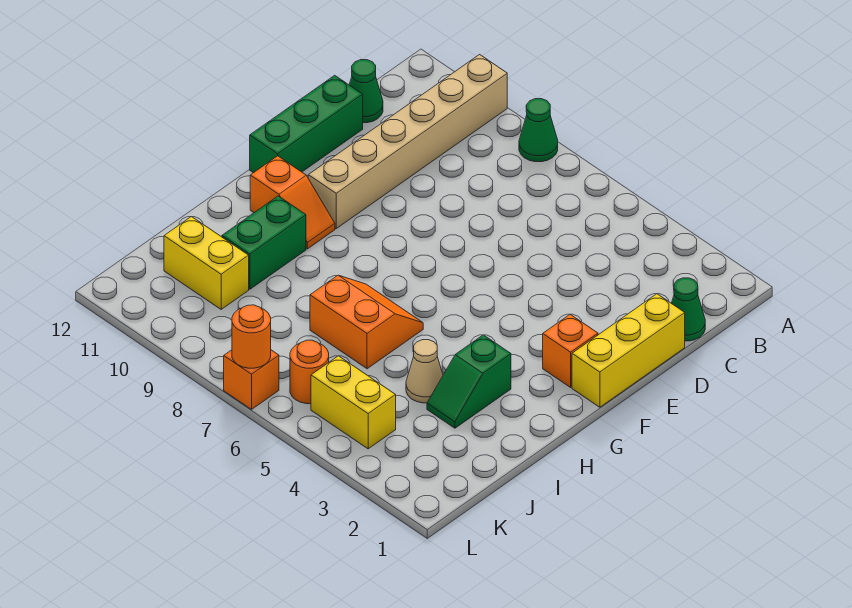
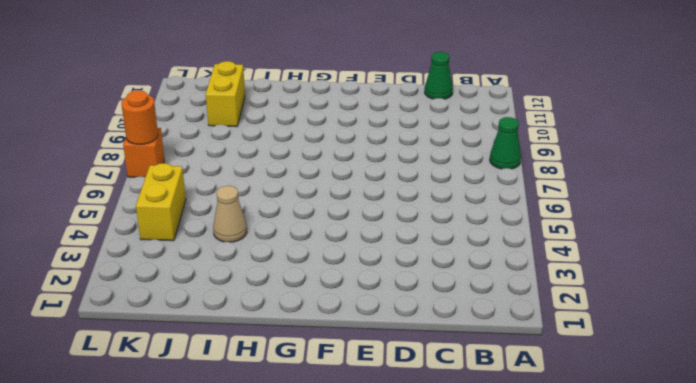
none -> tan brick A10:F10 level 1
none -> green cone C1 level 1
none -> yellow brick D1:F1 level 1

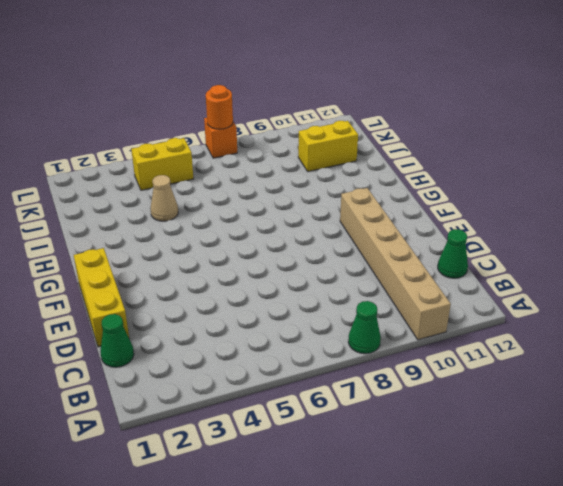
none -> green brick D12:F12 level 1
none -> orange brick F2 level 1
none -> orange slope G10:G11 level 1 top 11

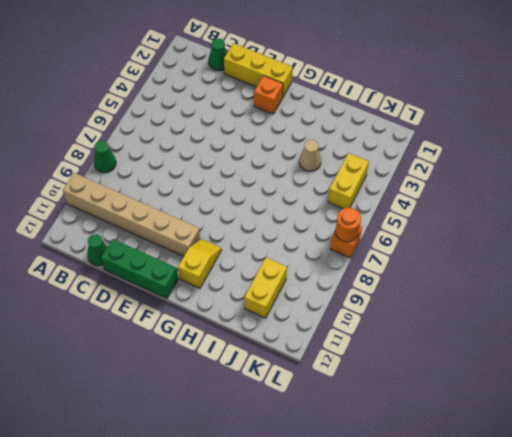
yellow slope G10:G11 level 1 top 11 -> orange slope G10:G11 level 1 top 11
none -> green slope H3:I3 level 1 top H
none -> orange slope H6:I7 level 1 top I
none -> green brick H10:I10 level 1

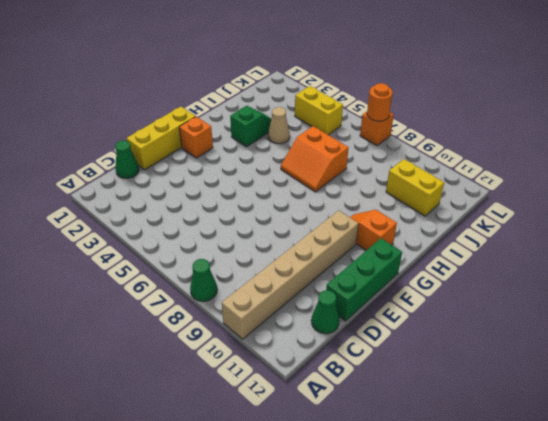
none -> green brick H10:I10 level 1
none -> orange round brick K6 level 1

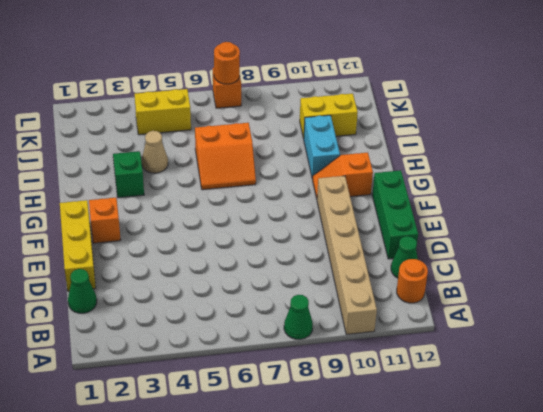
orange round brick B12 level 1 -> orange round brick K6 level 1
cyan brick H10:I10 level 1 -> green brick H10:I10 level 1

